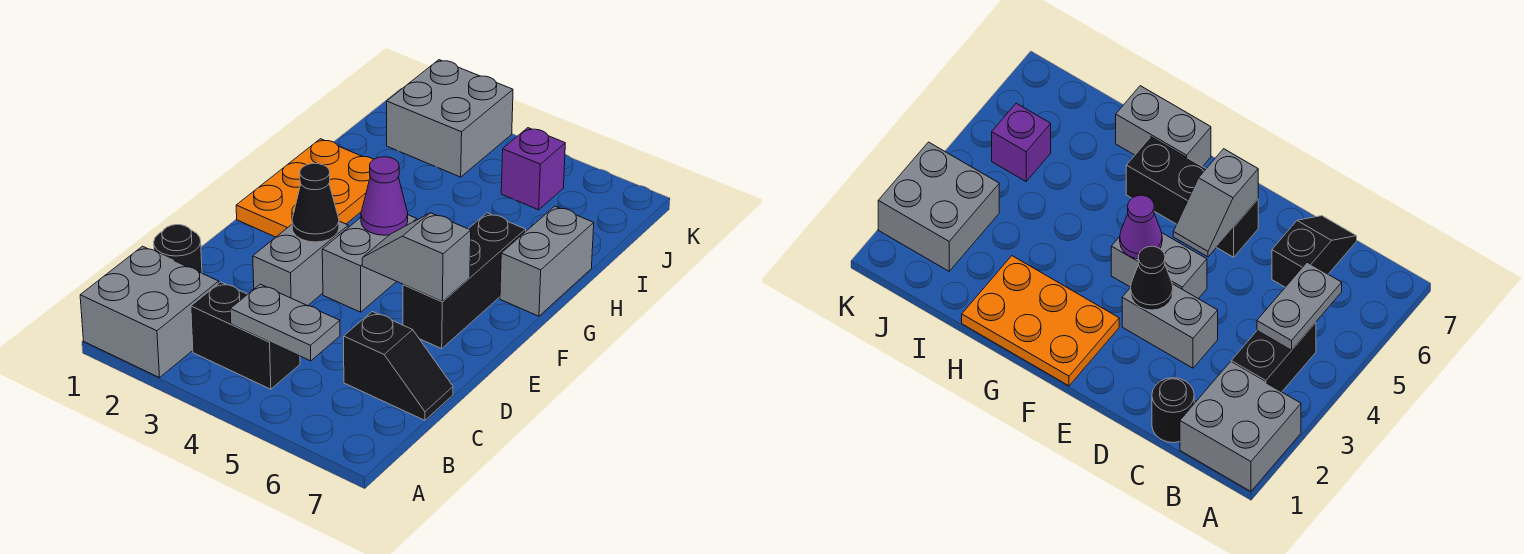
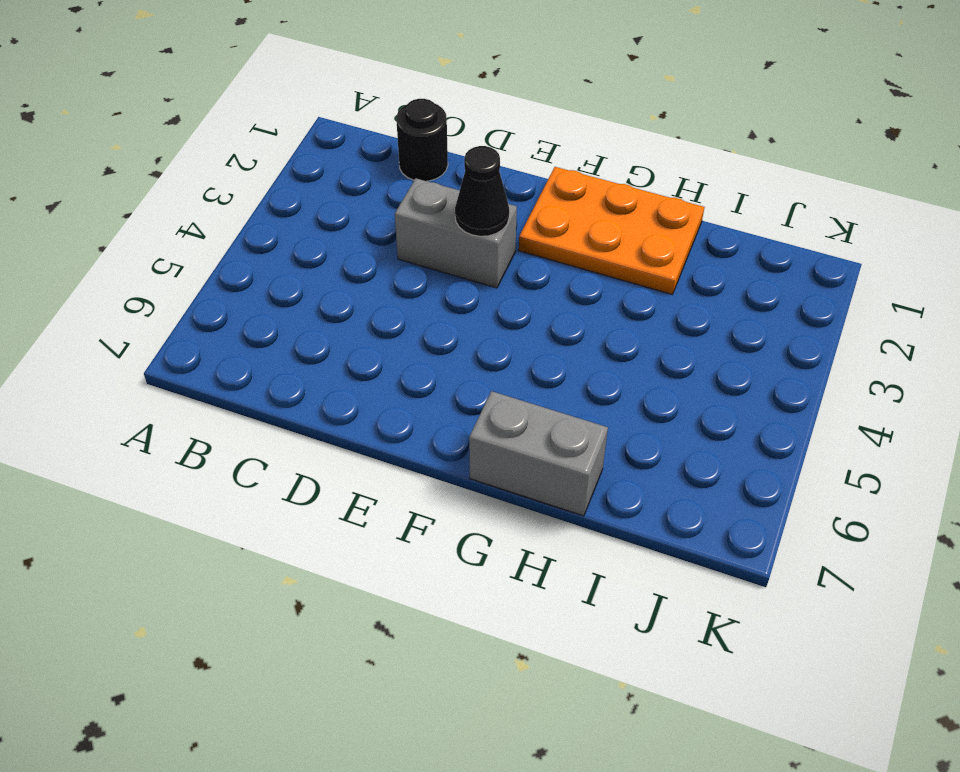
none -> grey brick A1:B2 level 1
none -> black brick B3:B4 level 1
none -> black slope C6:C7 level 1 top 6

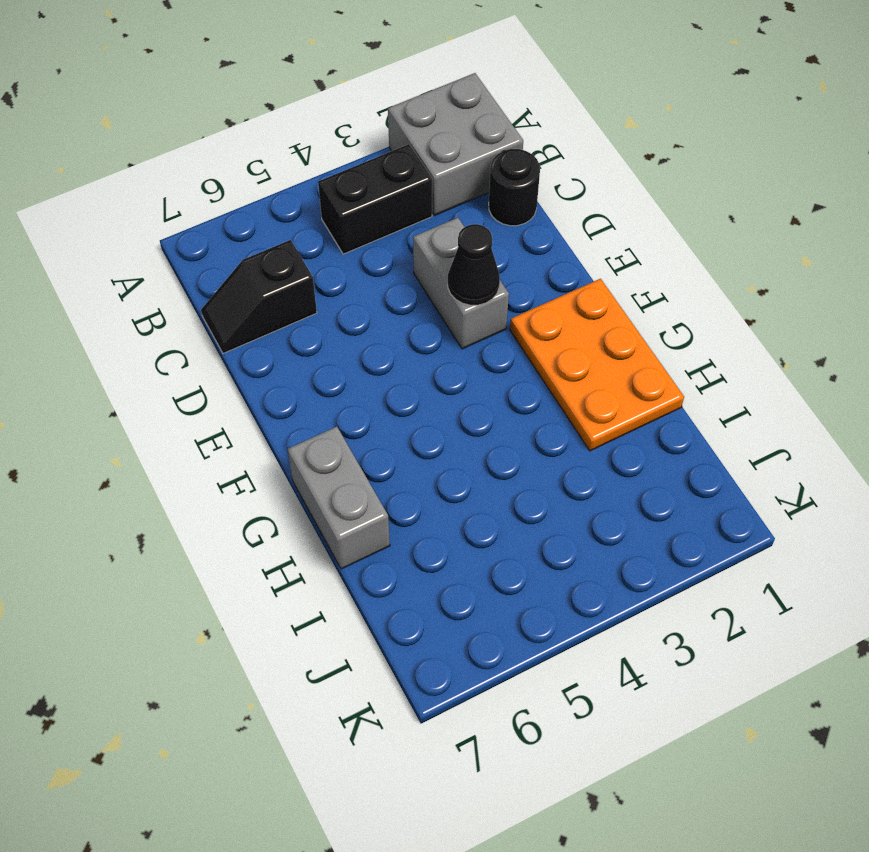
none -> grey brick E4:F4 level 1
none -> black brick E6:G6 level 1
none -> grey brick J2:K3 level 1

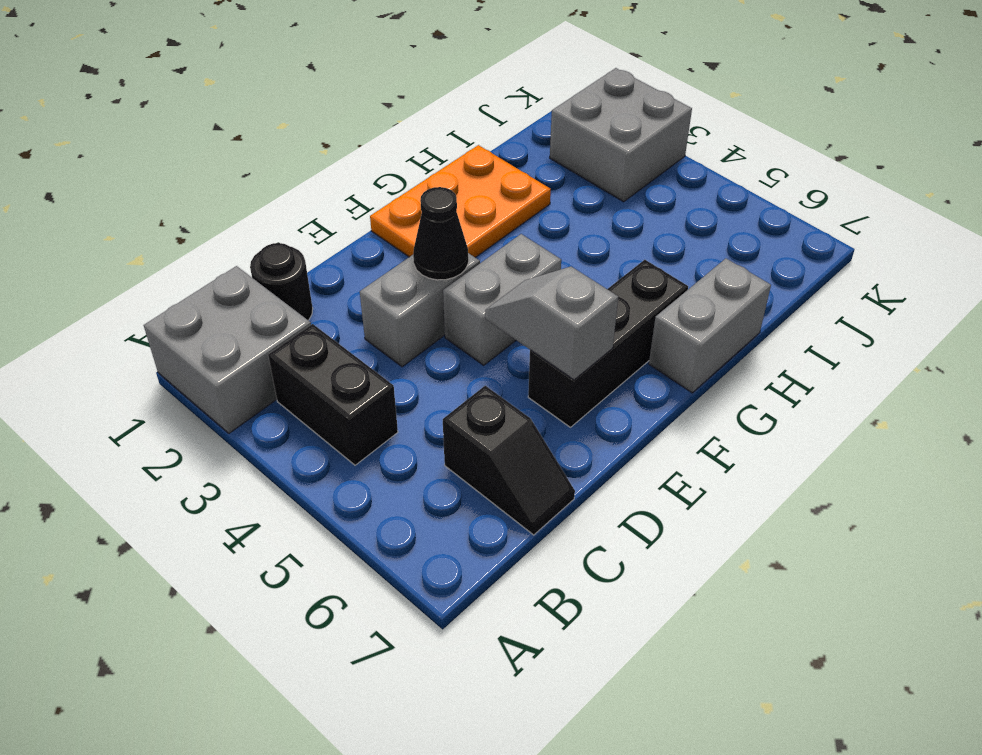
none -> purple brick J5 level 1
none -> grey plate B4:B5 level 2
none -> purple cone F4 level 2

